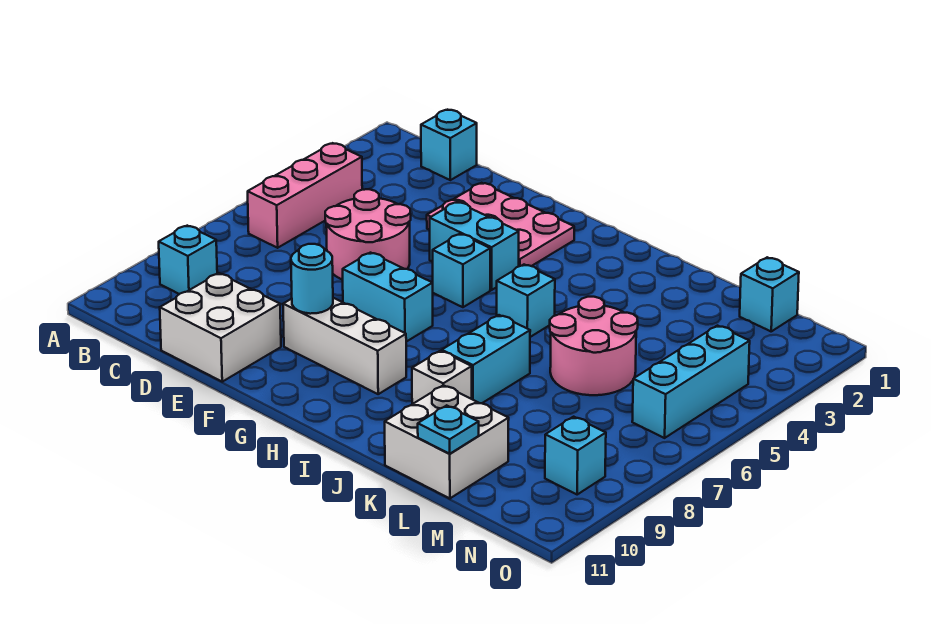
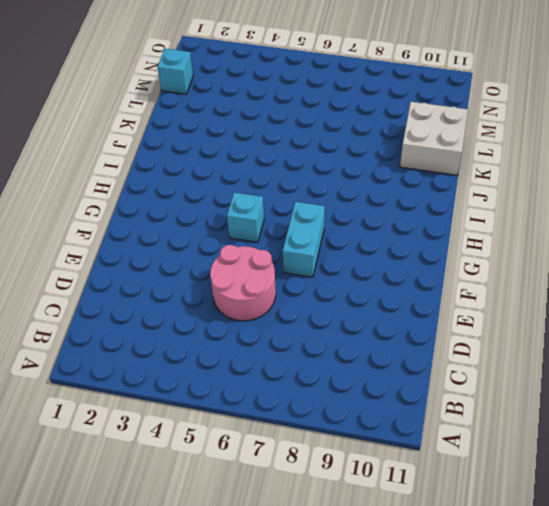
none -> pink brick B4:B6 level 1
none -> cyan brick B9 level 1
none -> cyan brick C1 level 1

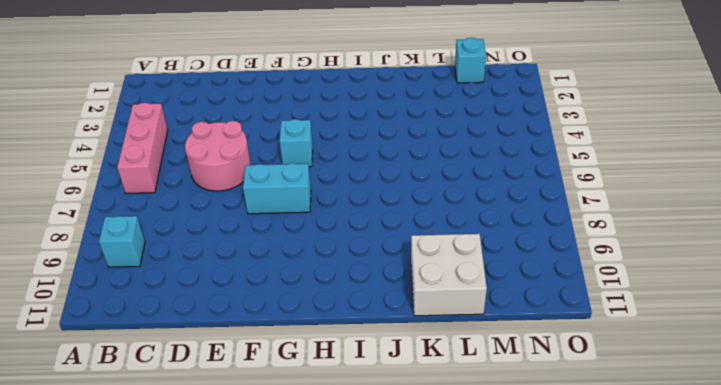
none -> cyan brick C1 level 1
none -> white brick D10:E11 level 1
none -> pink plate E2:G3 level 1

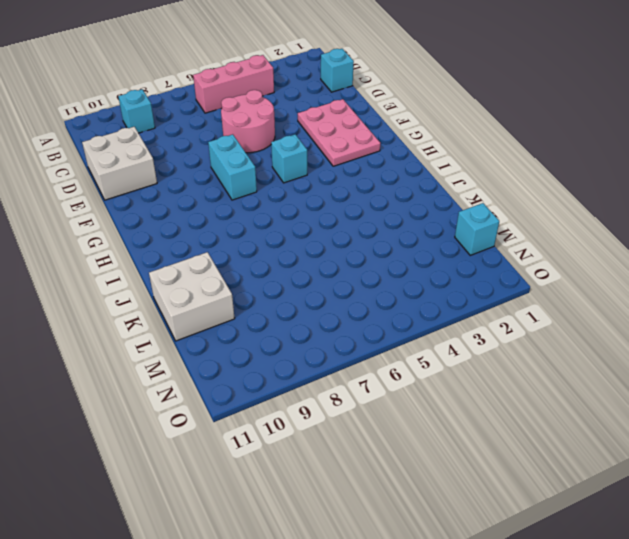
none -> cyan brick F4:G4 level 1
none -> white brick F9:H9 level 1
none -> cyan brick I5 level 1

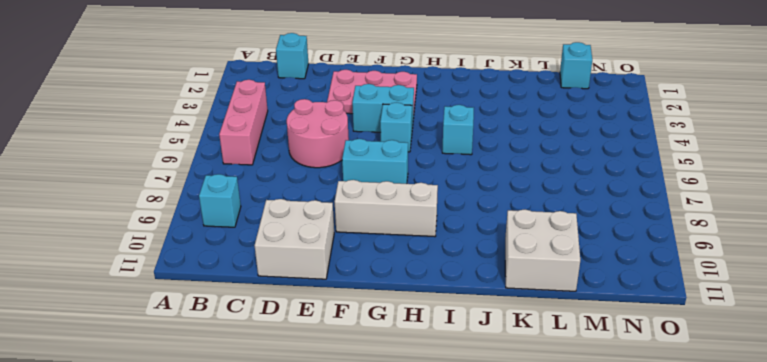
none -> cyan brick J7:J8 level 1
none -> white brick J9 level 1
none -> pink round brick K5:L6 level 1

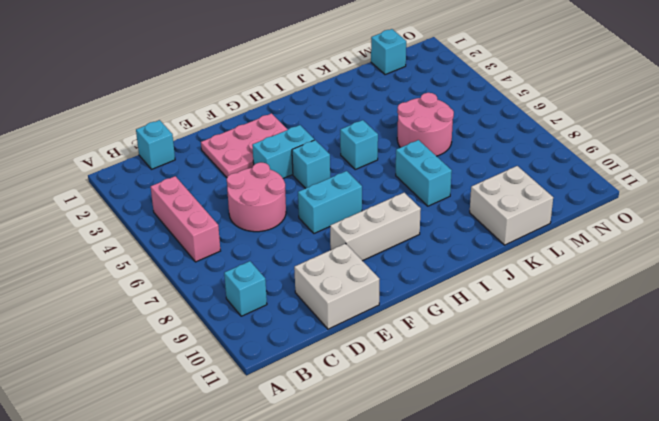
none -> white brick J9 level 1
none -> cyan brick N4:N6 level 1
none -> cyan brick N9 level 1

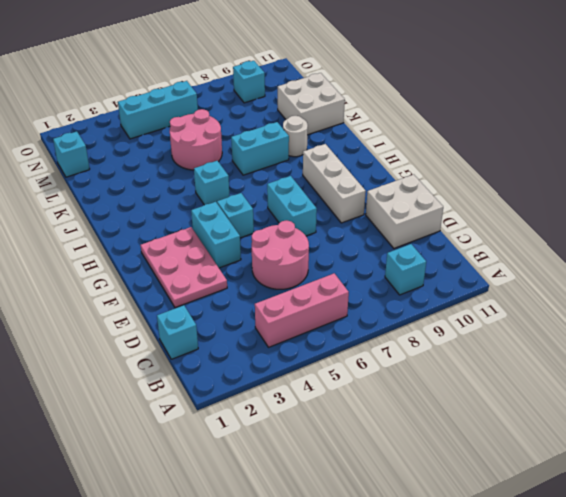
white round brick J9 level 1 -> white brick J9 level 1
none -> cyan round brick F9 level 2
none -> cyan plate L11 level 2

